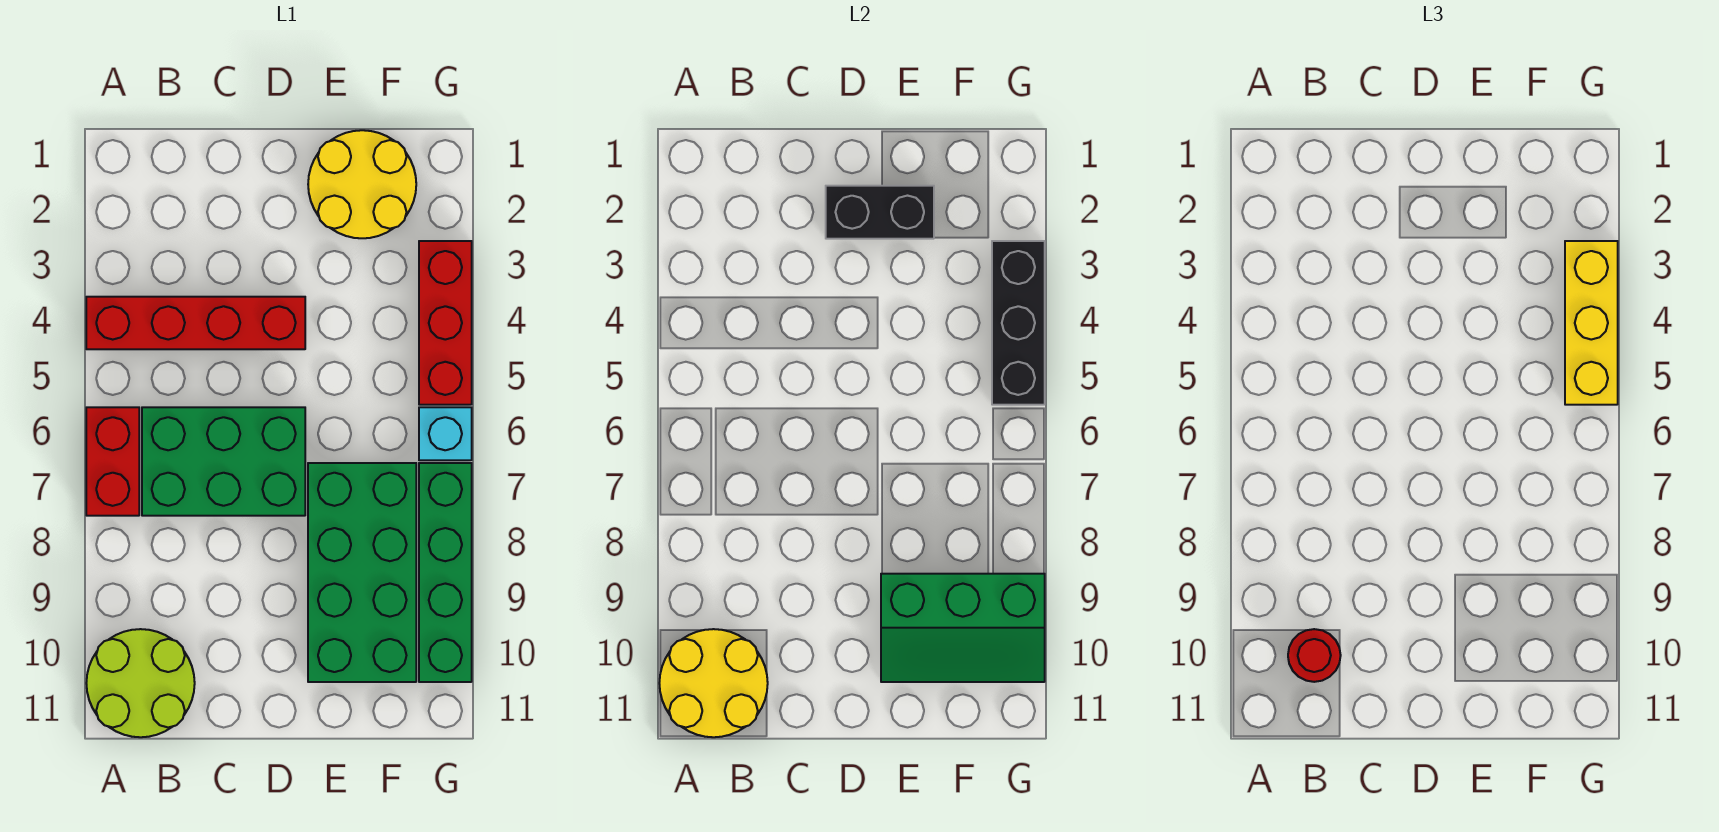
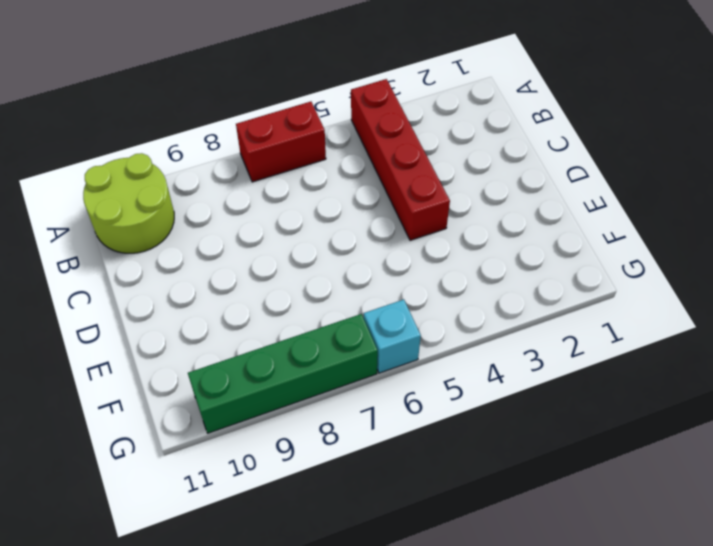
none -> green brick B6:D7 level 1
none -> yellow round brick E1:F2 level 1
none -> green brick E7:F10 level 1

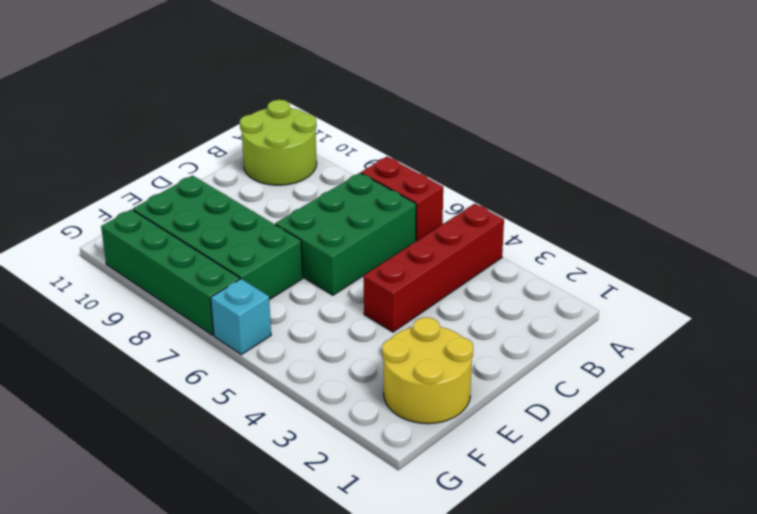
none -> red brick G3:G5 level 1
none -> yellow round brick A10:B11 level 2
none -> black brick D2:E2 level 2

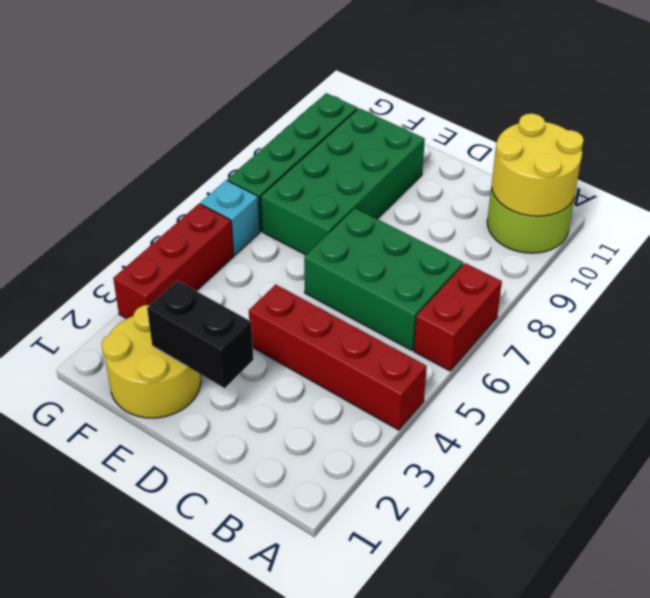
none -> green slope E9:G10 level 2 top 9
none -> black brick G3:G5 level 2
none -> red round brick B10 level 3

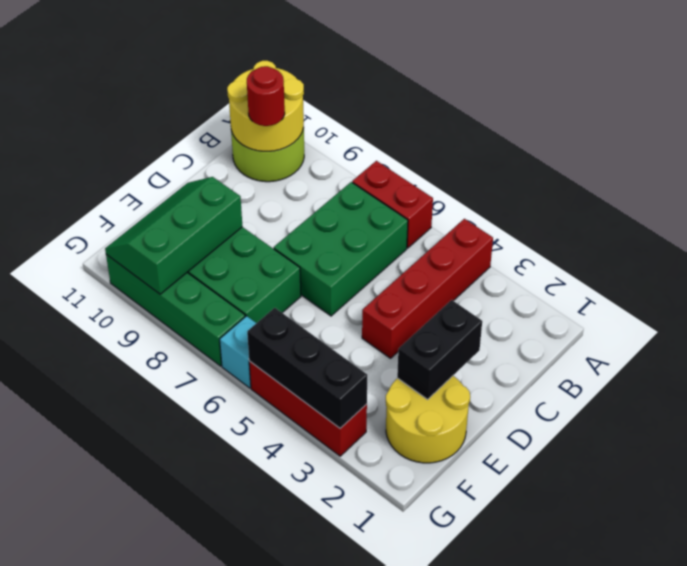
none -> yellow brick G3:G5 level 3

